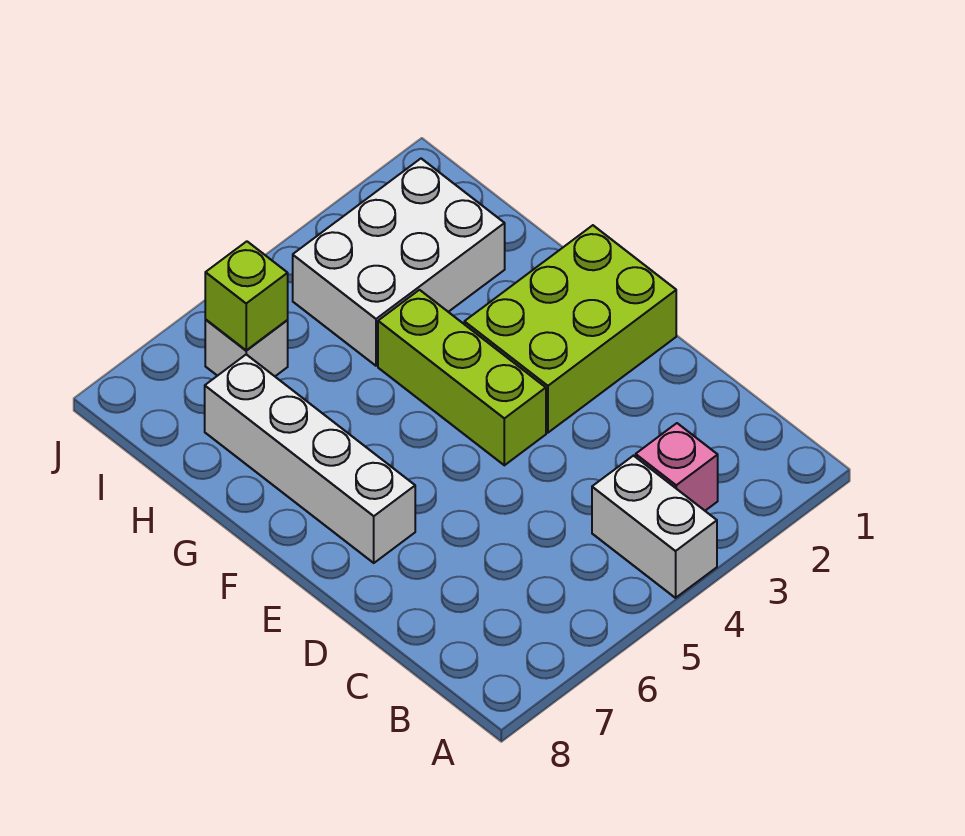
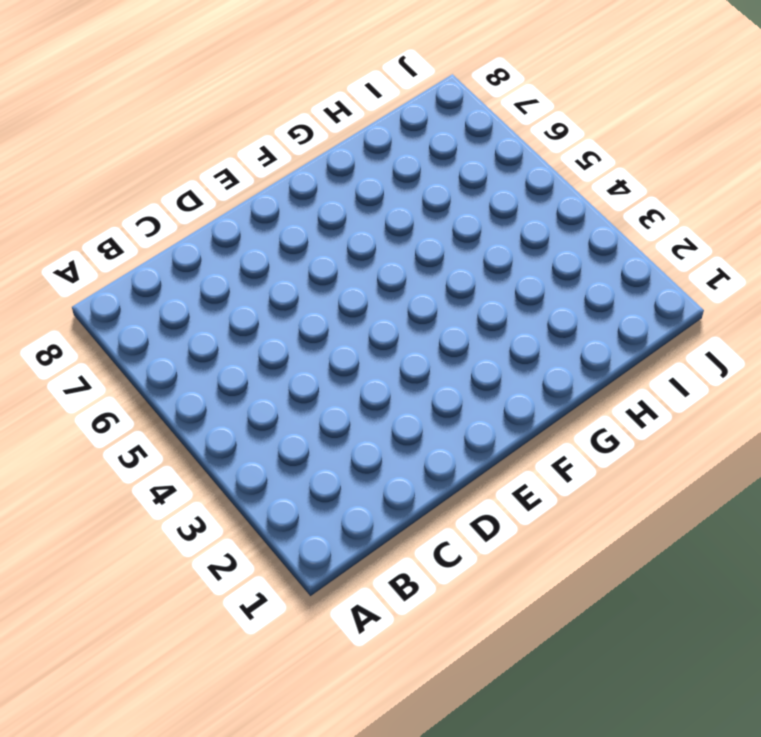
none -> white brick A4:B4 level 1
none -> pink brick B3 level 1

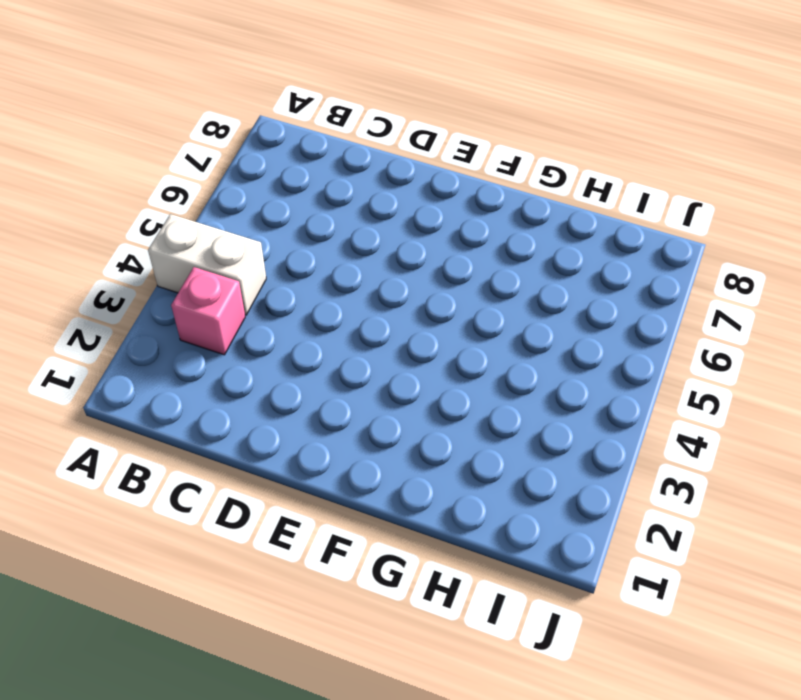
none -> lime brick E1:F3 level 1
none -> lime brick E4:G4 level 1

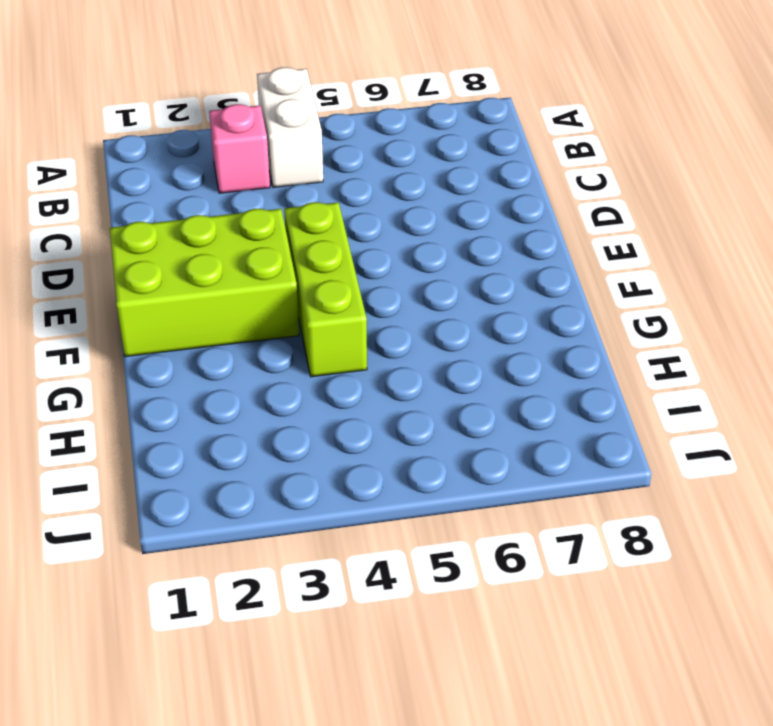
none -> white brick E7:H7 level 1
none -> white brick H2:I4 level 1

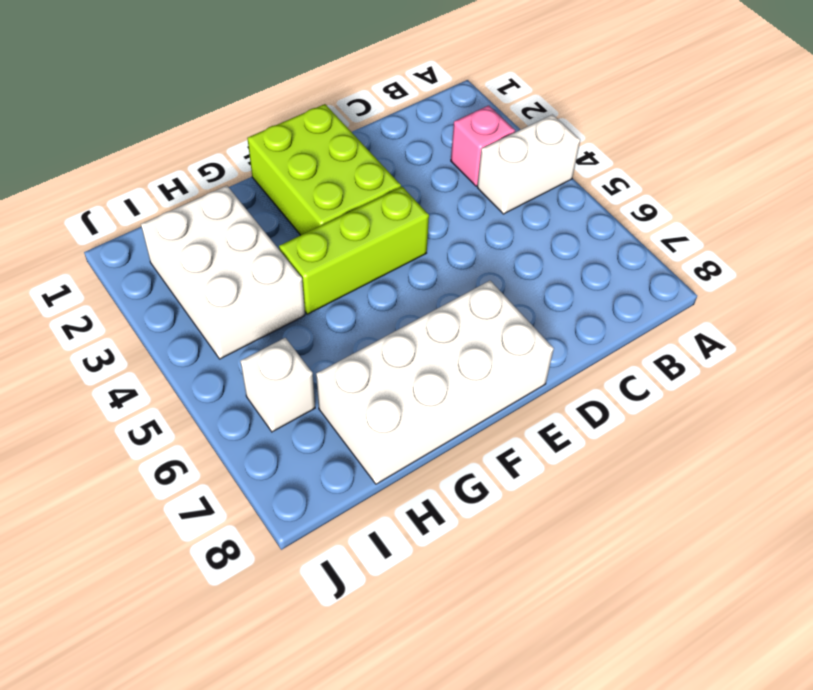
white brick E7:H8 level 1 -> white brick E7:H7 level 1
none -> lime brick I6 level 2

